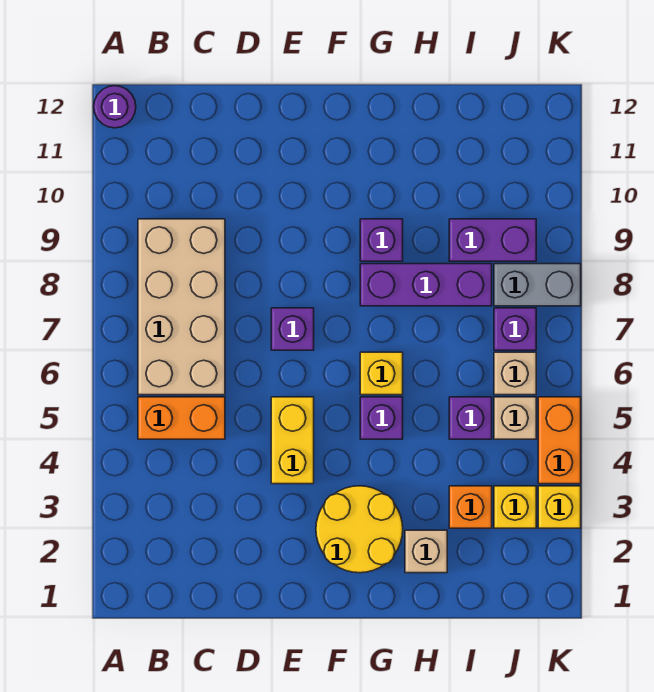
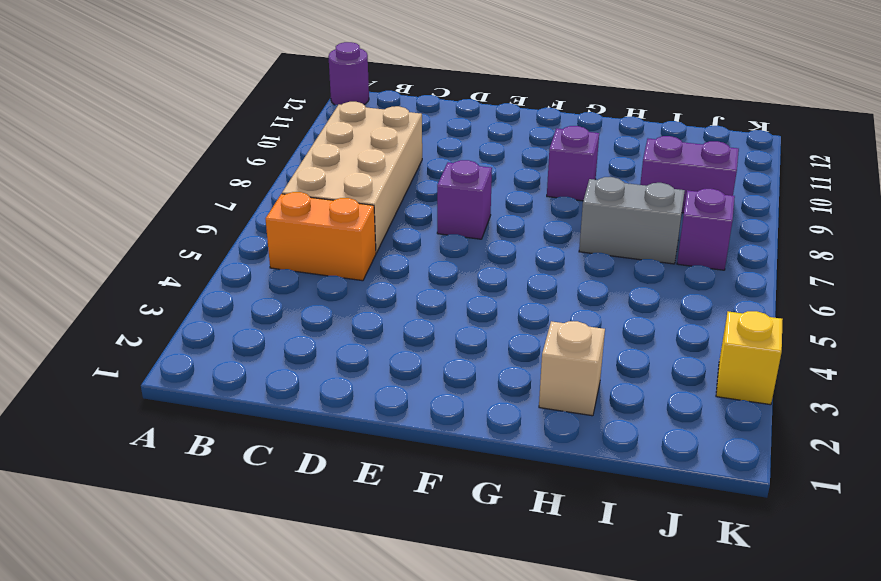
grey brick H7:I7 level 1 -> grey brick J8:K8 level 1
none -> yellow brick E4:E5 level 1
none -> yellow round brick F2:G3 level 1
none -> purple brick G5 level 1

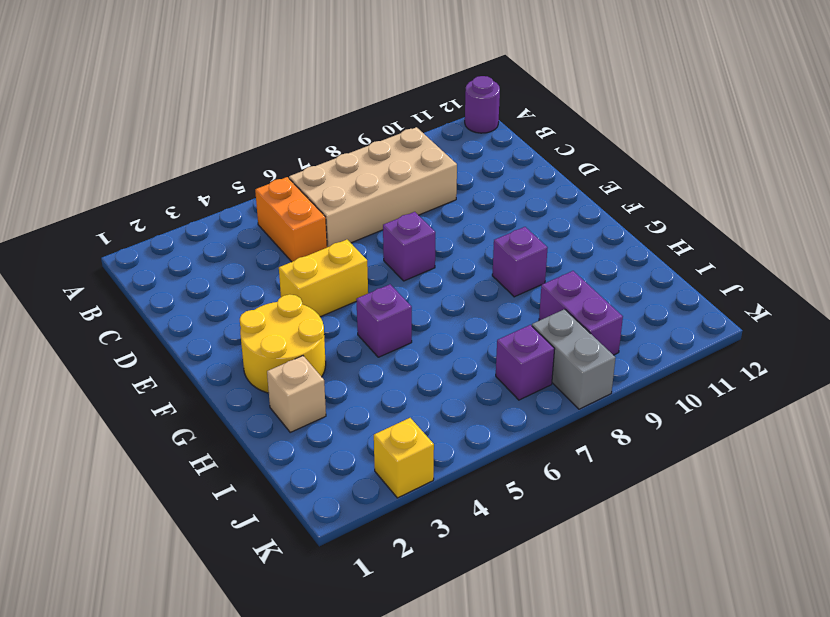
none -> yellow brick G6 level 1
none -> purple brick G8:I8 level 1
none -> orange brick I3 level 1

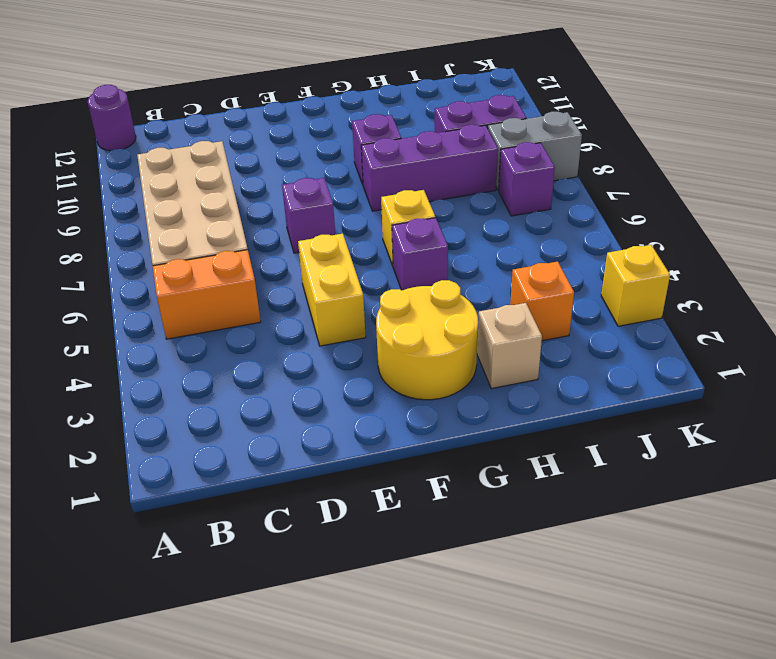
none -> purple brick I5 level 1
none -> yellow brick J3 level 1
none -> tan brick J5 level 1

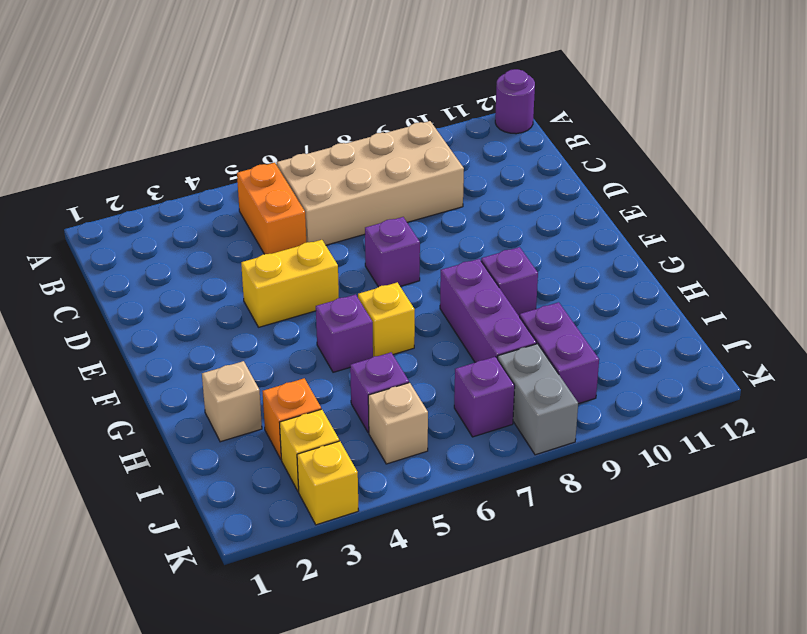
none -> yellow round brick F2:G3 level 1
none -> tan brick J6 level 1
none -> orange brick K4:K5 level 1

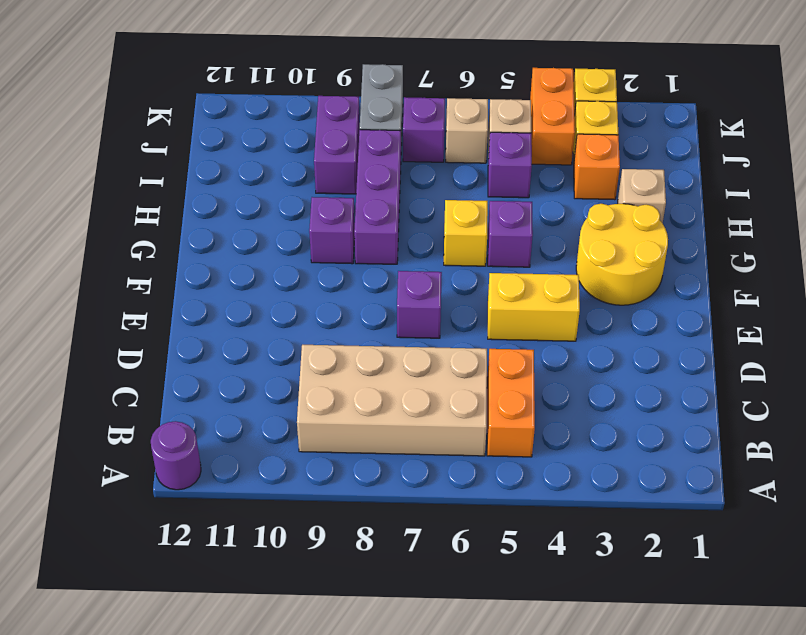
orange brick J4:K4 level 1 -> orange brick K4:K5 level 1

